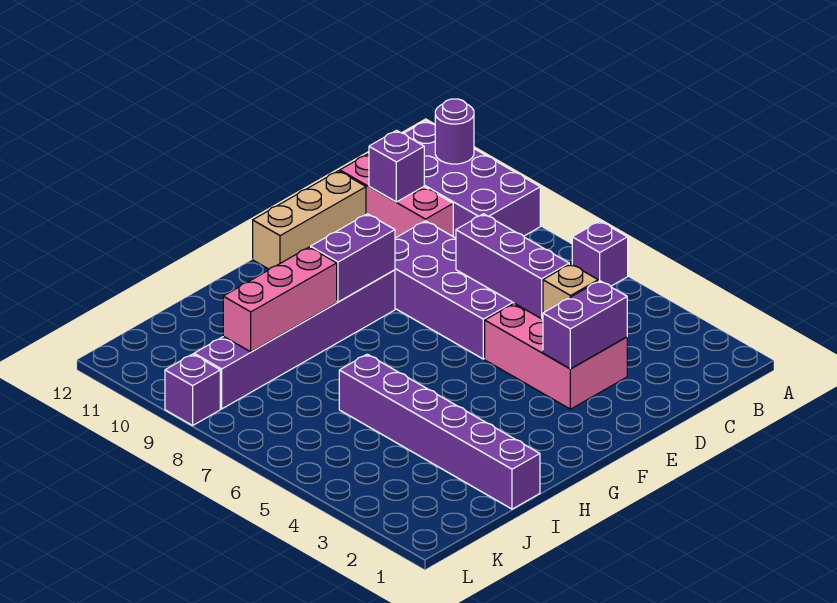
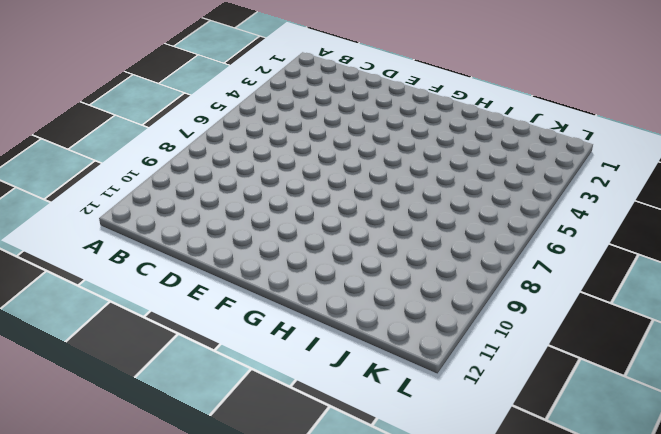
none -> purple brick A6 level 1
none -> purple brick A9:B12 level 1
none -> pink brick C10:C12 level 1

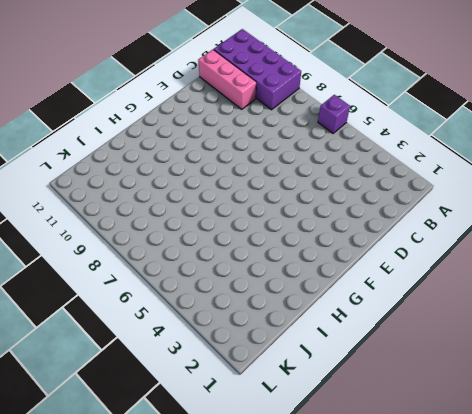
none -> pink brick D3:E5 level 1
none -> purple brick D6:E9 level 1
none -> tan brick D12:F12 level 1

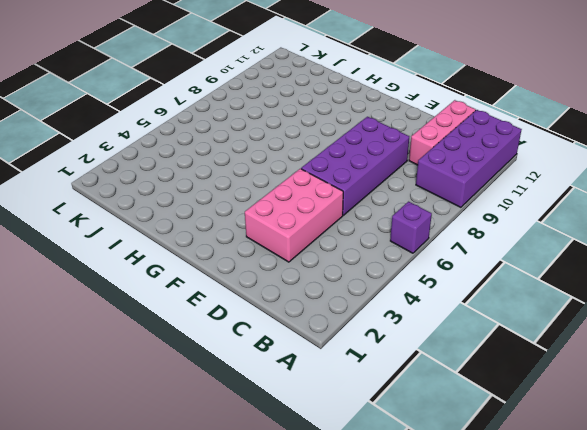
none -> tan brick D12:F12 level 1
none -> purple brick F9:K9 level 1
none -> purple brick I1:I6 level 1

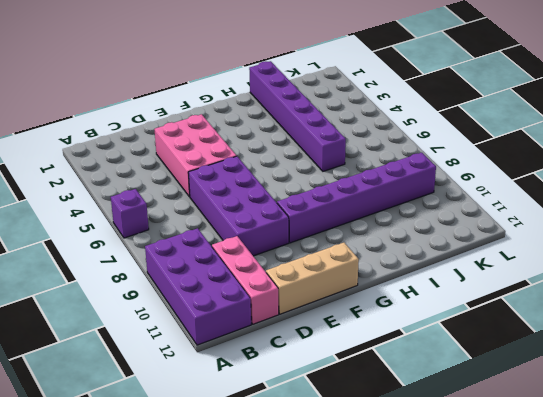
none -> purple brick L9 level 1
none -> purple round brick A11 level 2
none -> purple brick C11 level 2

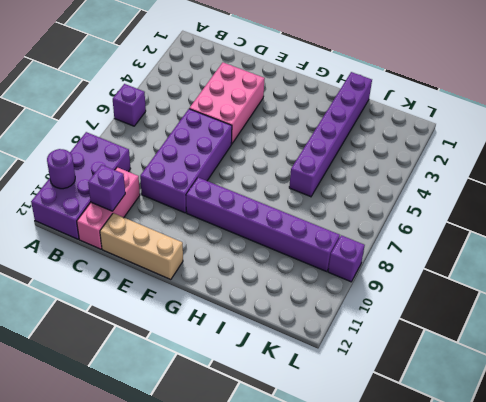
none -> purple brick D3:E3 level 2
none -> tan brick D4 level 2
none -> purple brick D5:D7 level 2

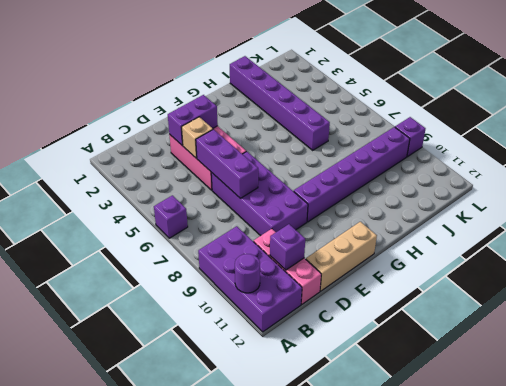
none -> purple brick F9:G9 level 2
none -> pink brick H9:J9 level 2

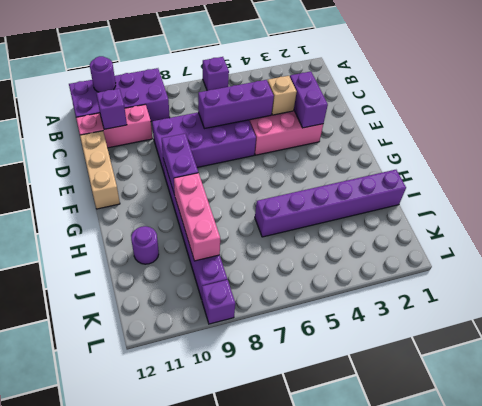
purple round brick I11 level 1 -> none

